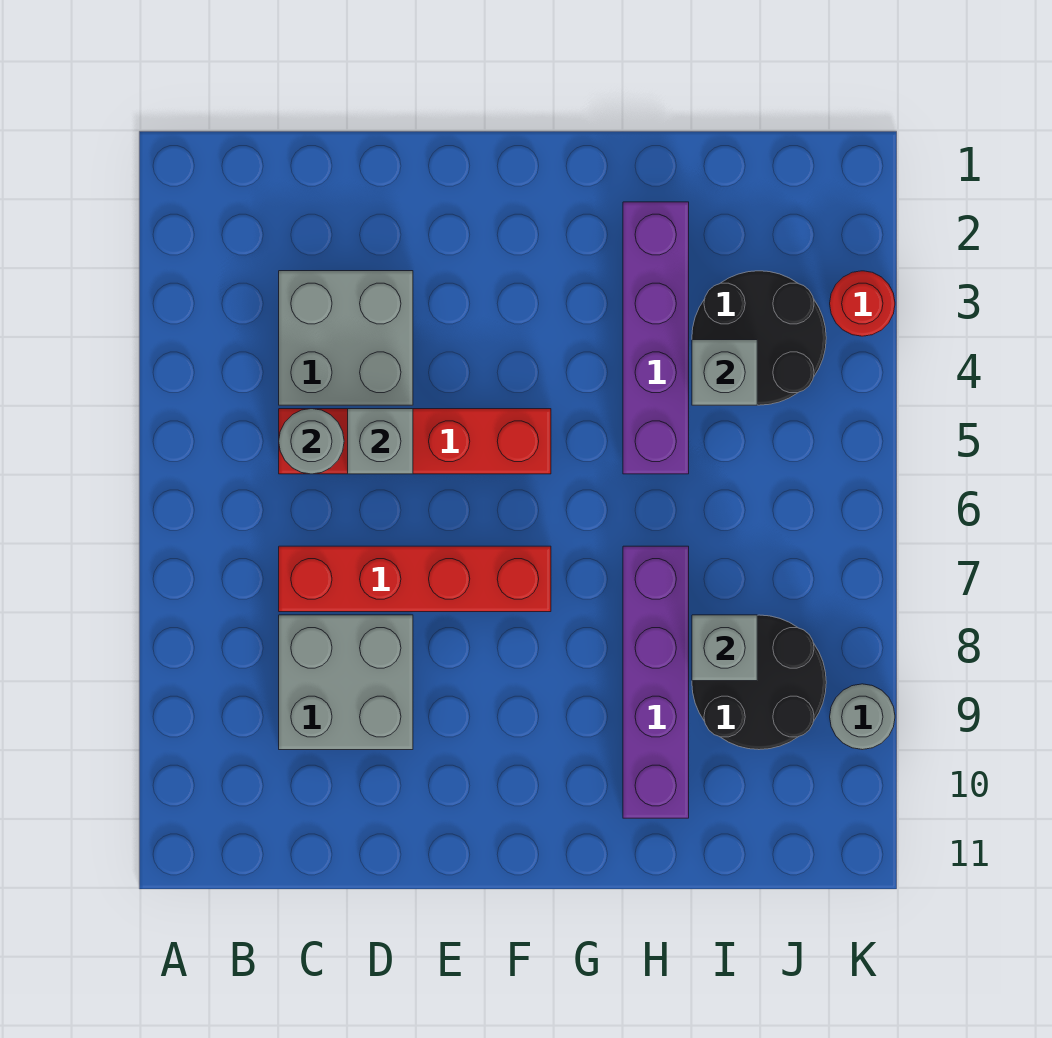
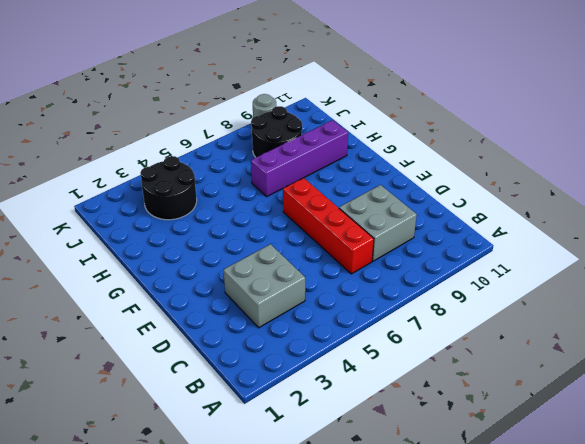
none -> red brick C5:F5 level 1
none -> purple brick H2:H5 level 1
none -> red round brick K3 level 1

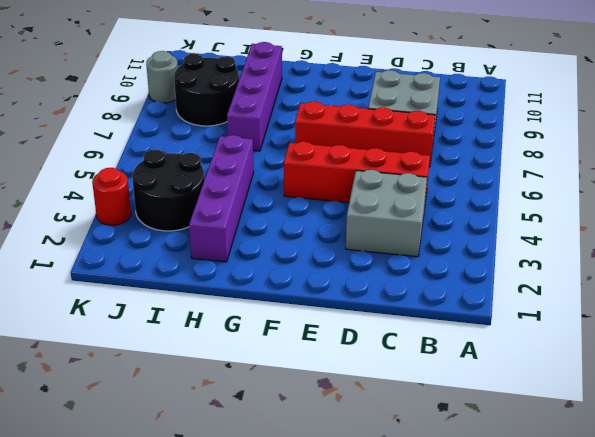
none -> grey round brick C5 level 2
none -> grey brick D5 level 2
none -> grey brick I4 level 2

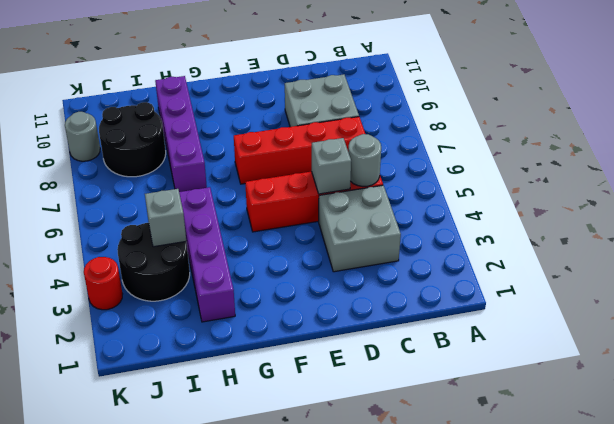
none -> grey brick I8 level 2

